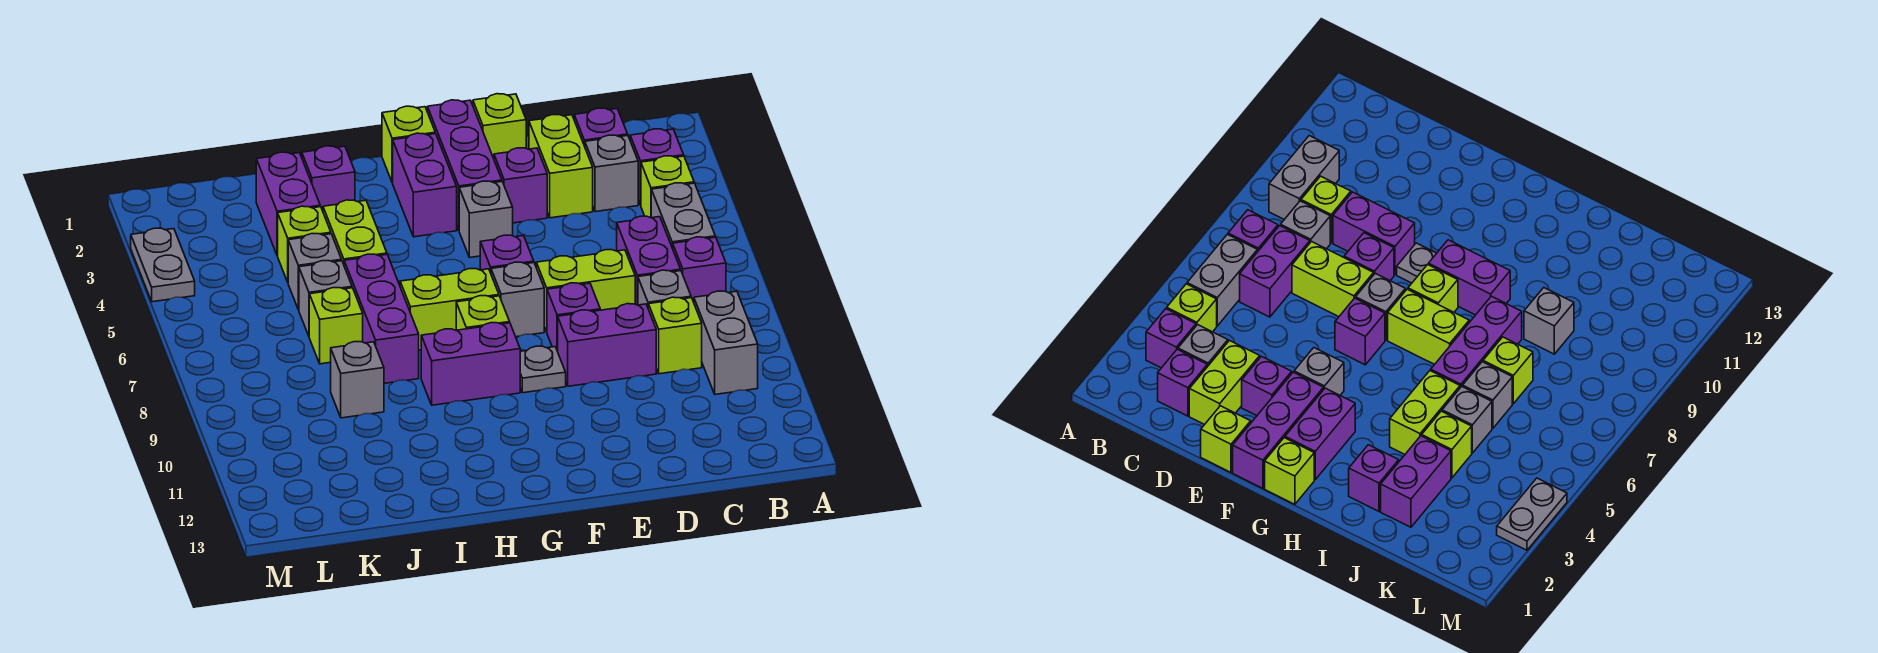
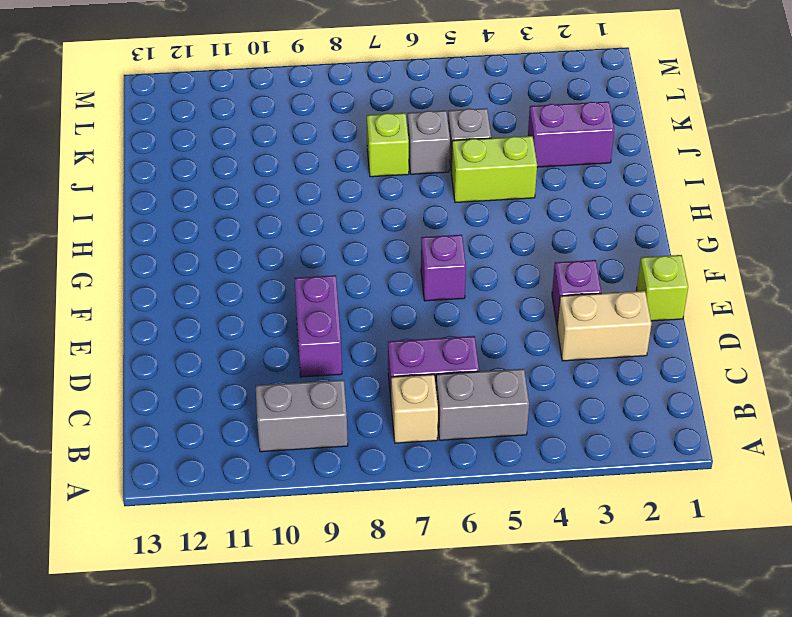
tan brick B7 level 1 -> purple brick B7 level 1
tan brick D2:D3 level 1 -> lime brick D2:D3 level 1
none -> purple brick B3 level 1
none -> lime brick B4 level 1
none -> purple brick C2 level 1
none -> grey brick C3 level 1

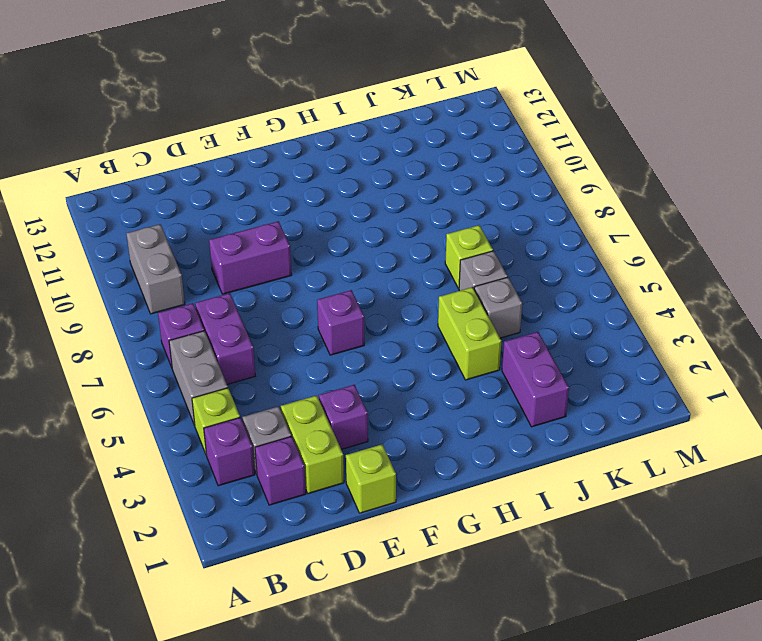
none -> grey brick C8 level 1
none -> lime brick C9 level 1
none -> lime brick D7:E7 level 1
none -> purple brick E8 level 1

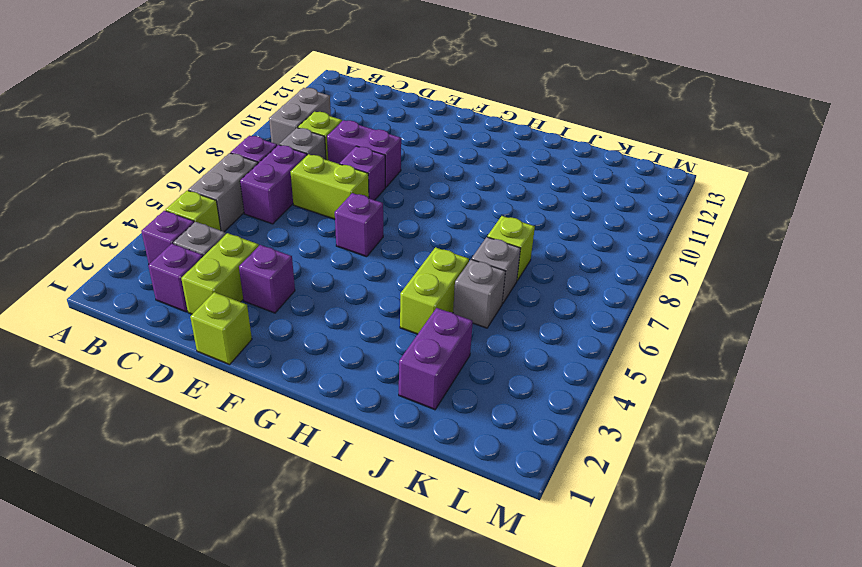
none -> purple brick F1:F3 level 1
none -> grey brick F4 level 1
none -> grey brick F7 level 1
none -> grey plate F9 level 1

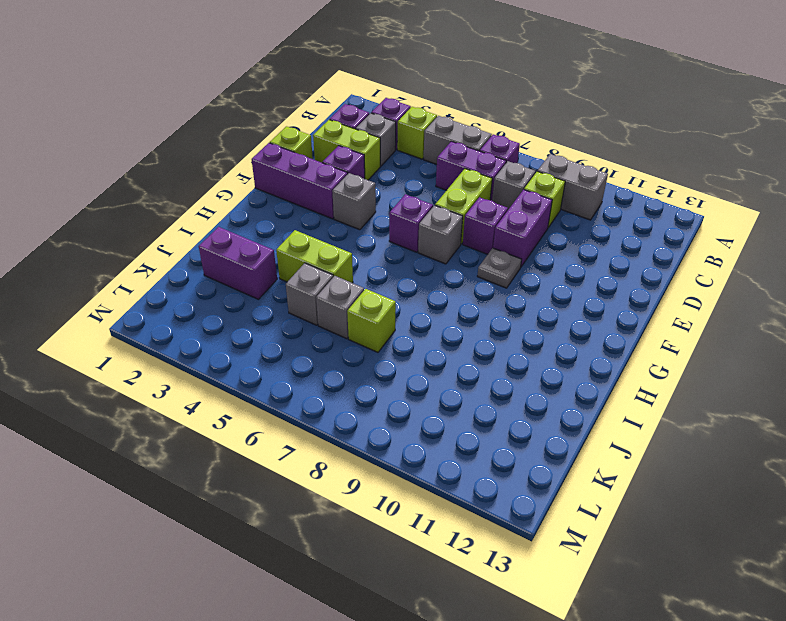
none -> lime brick G1 level 1
none -> purple brick G2:G3 level 1
none -> lime brick G7:H7 level 1
none -> lime brick G8 level 1

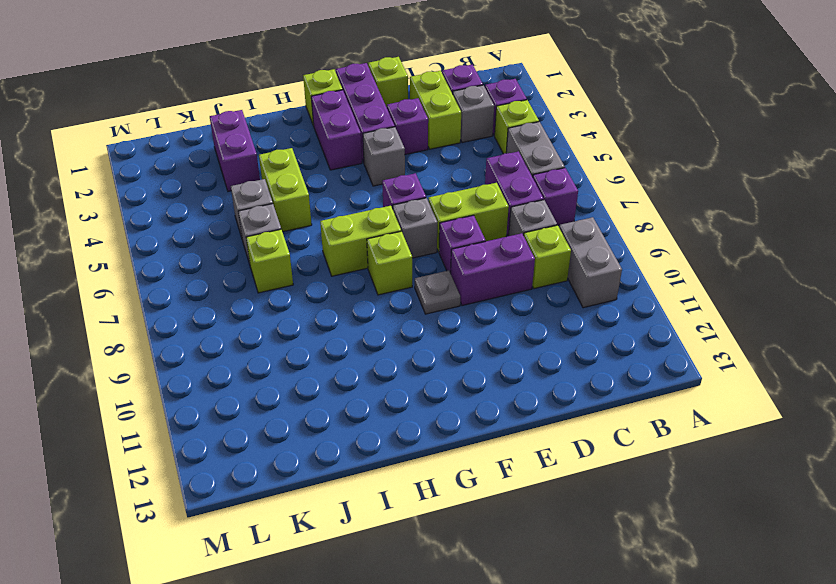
none -> purple brick G9:H9 level 1
none -> purple brick I2 level 1
none -> purple brick I6:I8 level 1
none -> lime brick J4 level 1

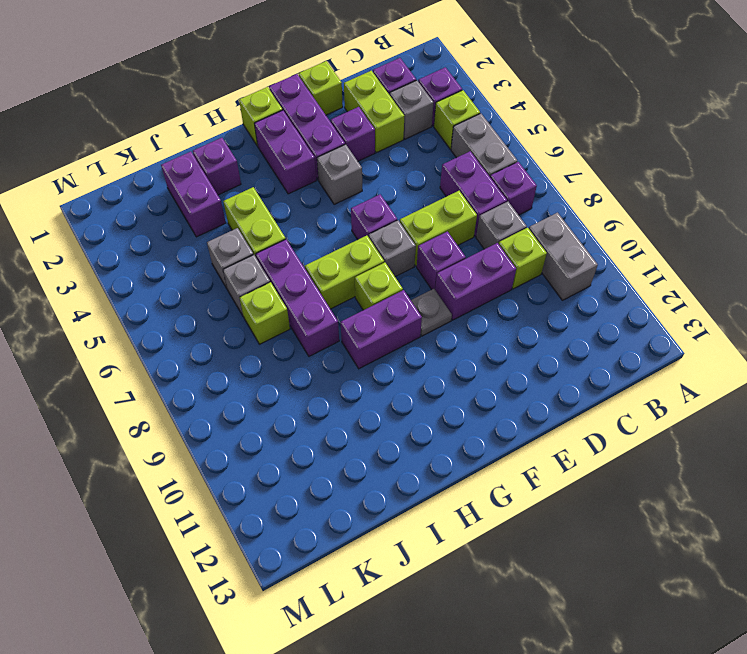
none -> lime brick J4 level 1
none -> grey brick J9 level 1
none -> grey plate M3:M4 level 1

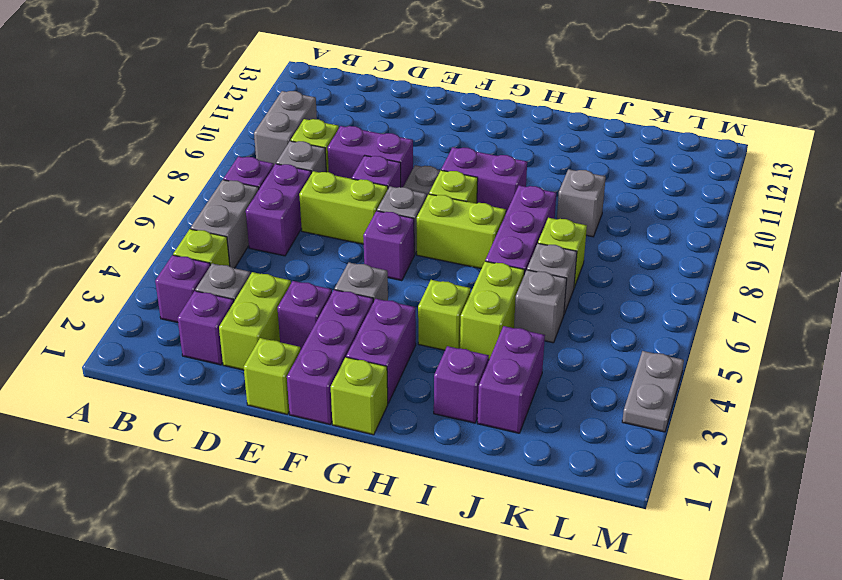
lime brick H4 level 1 -> lime brick J4 level 1

